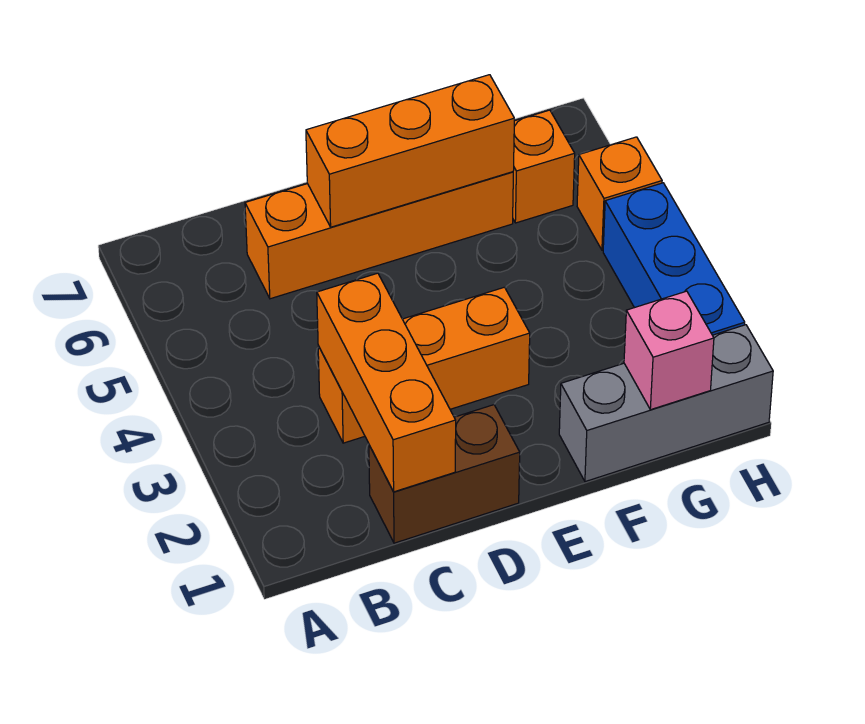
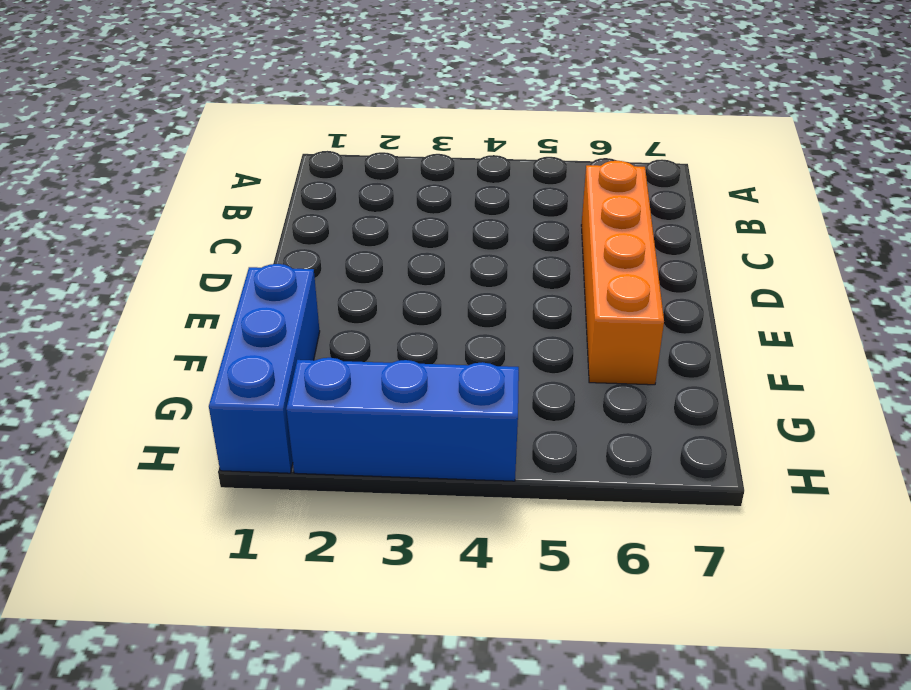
blue brick F1:H1 level 1 -> grey brick F1:H1 level 1
none -> brown brick C1:D1 level 1
none -> orange brick C3:E3 level 1

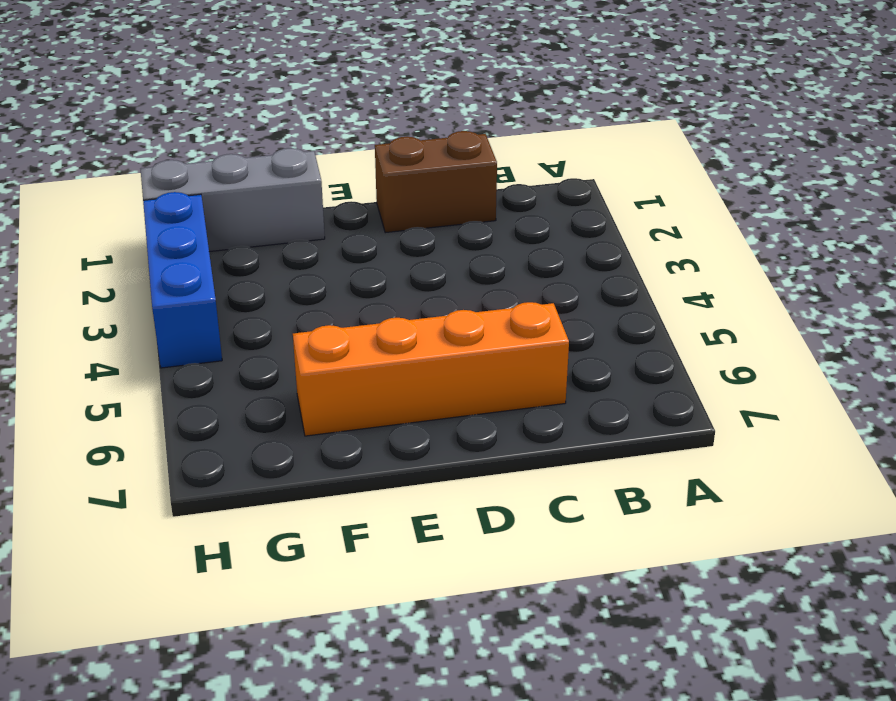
none -> orange brick C3:E3 level 1
none -> orange brick G6 level 1

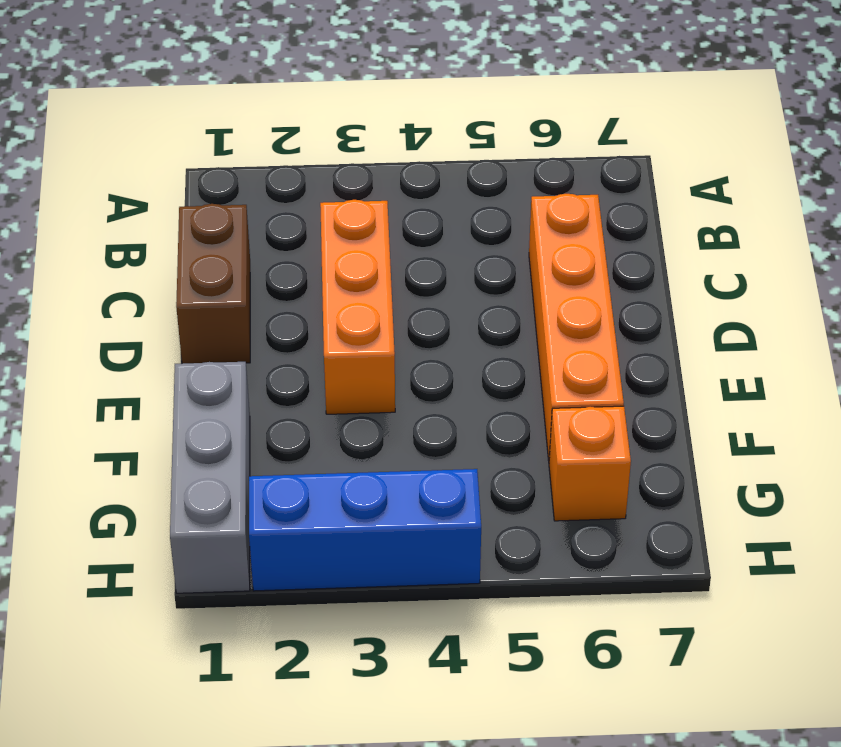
none -> orange brick H5 level 1
none -> orange brick C1:C3 level 2

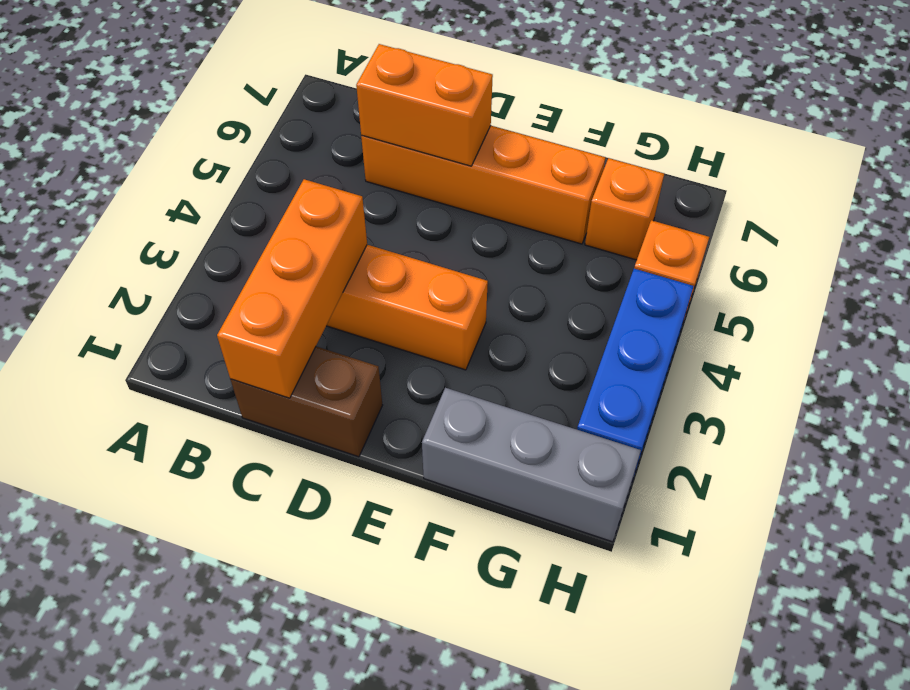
orange brick C6:D6 level 2 -> orange brick D6:F6 level 2
none -> pink brick G1 level 2

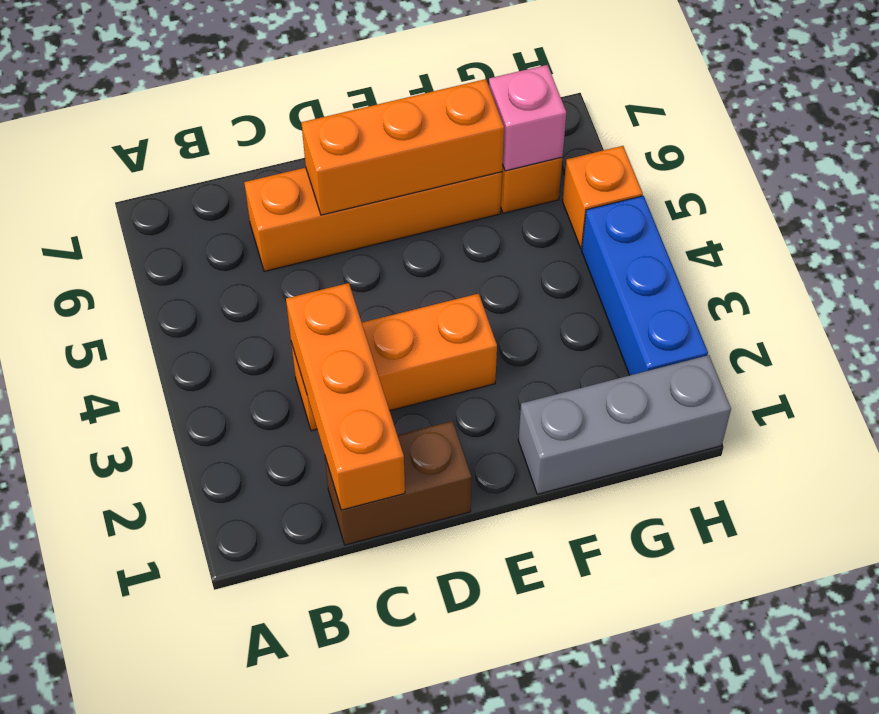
pink brick G6 level 2 -> pink brick G1 level 2

